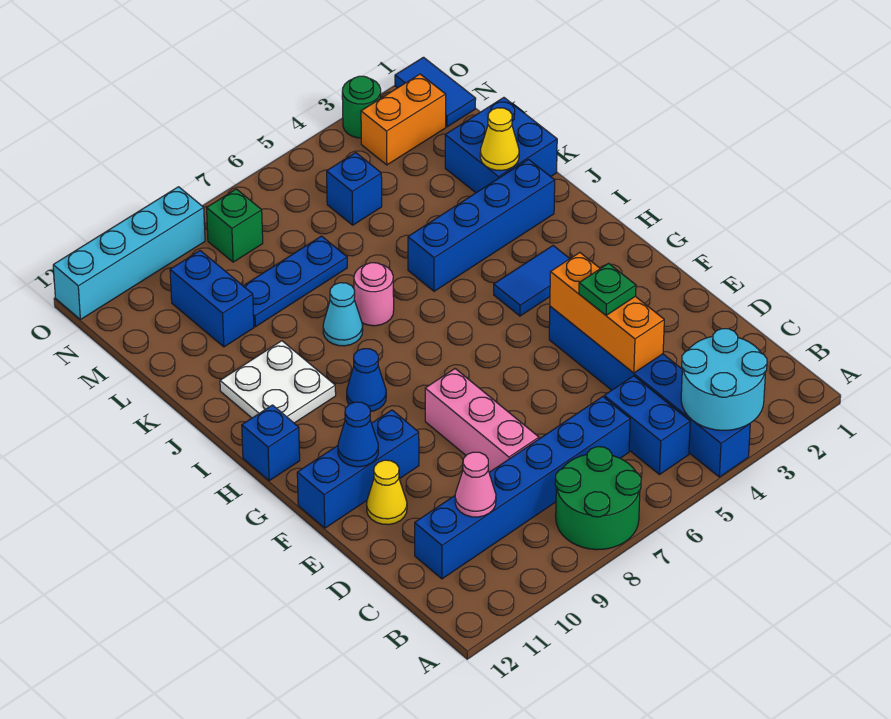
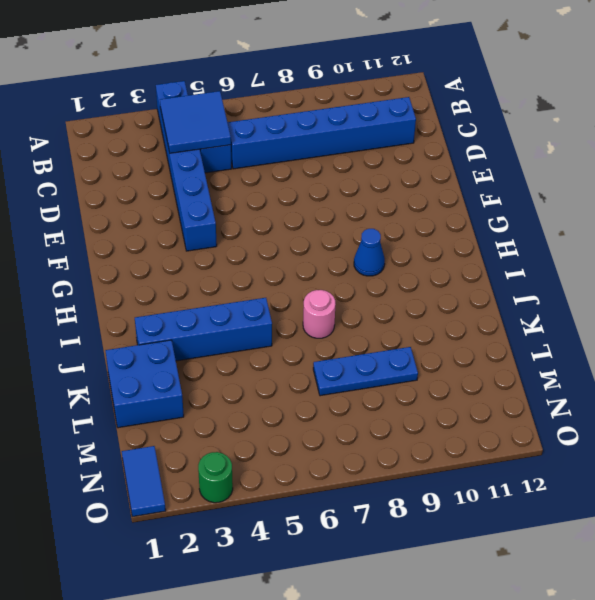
blue tile B4:C5 level 2 -> cyan round brick A3:B4 level 2
none -> green round brick A7:B8 level 1
none -> pink brick D8:F8 level 1
none -> yellow cone E11 level 1

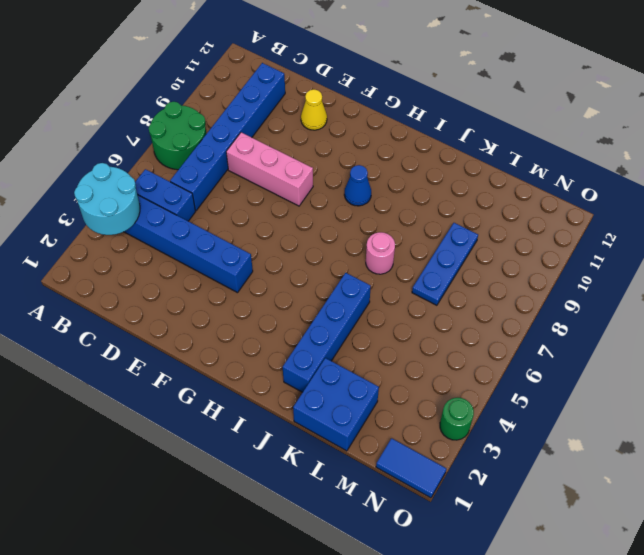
none -> blue brick F10:F12 level 1
none -> blue tile H3:H4 level 1
none -> blue brick H12 level 1

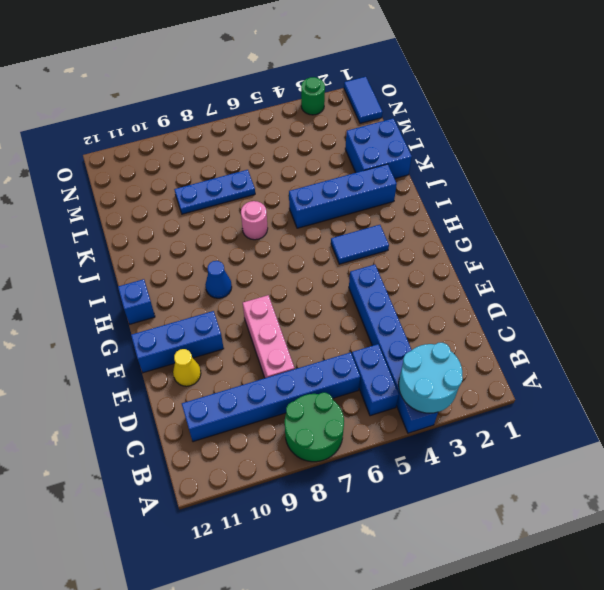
none -> white plate I10:J11 level 1
none -> cyan cone J8 level 1
none -> blue brick L10:M10 level 1

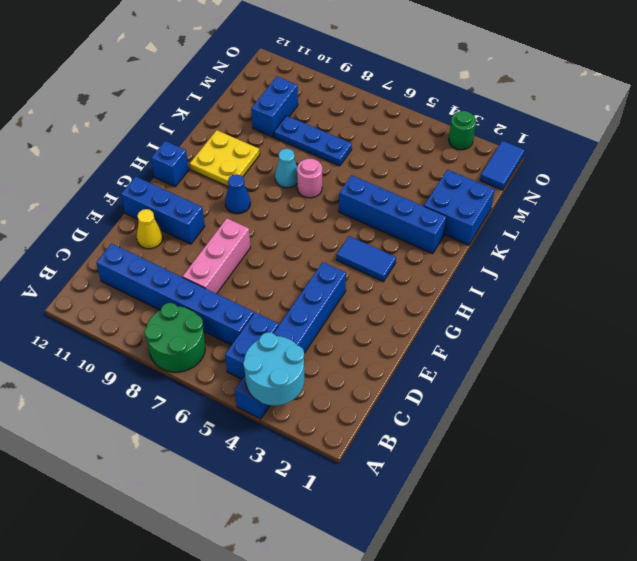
yellow plate I10:J11 level 1 -> white plate I10:J11 level 1
none -> blue brick M5 level 1
none -> orange brick N2:N3 level 1
none -> green brick N8 level 1

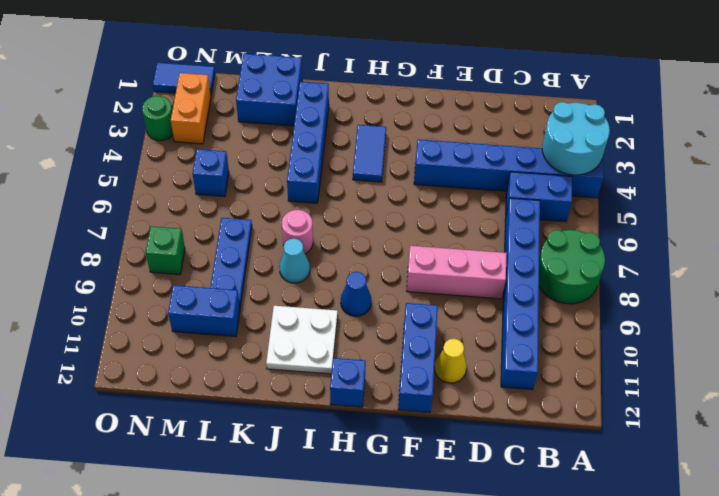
none -> cyan brick O9:O12 level 1
none -> pink cone C10 level 2
none -> orange brick D4:F4 level 2

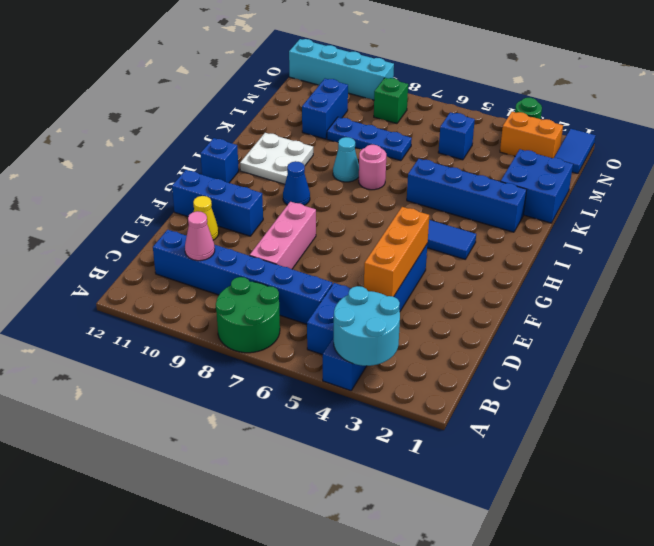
none -> blue cone F11 level 2
none -> yellow cone K2 level 2
none -> green plate E4 level 3

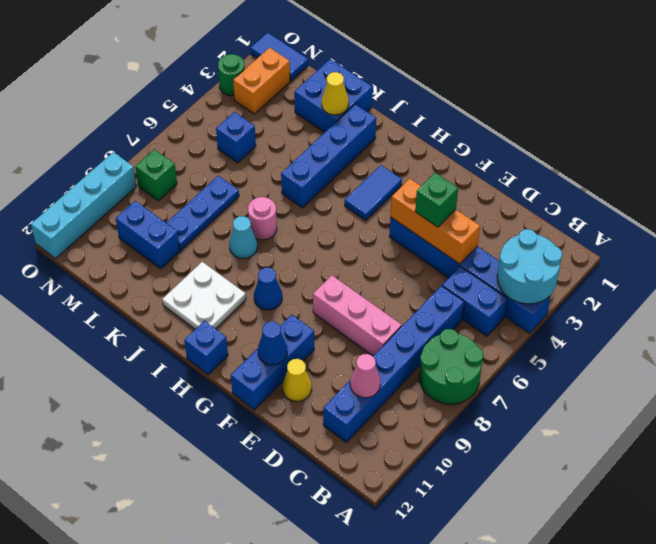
green brick E4 level 3 -> green plate E4 level 3

